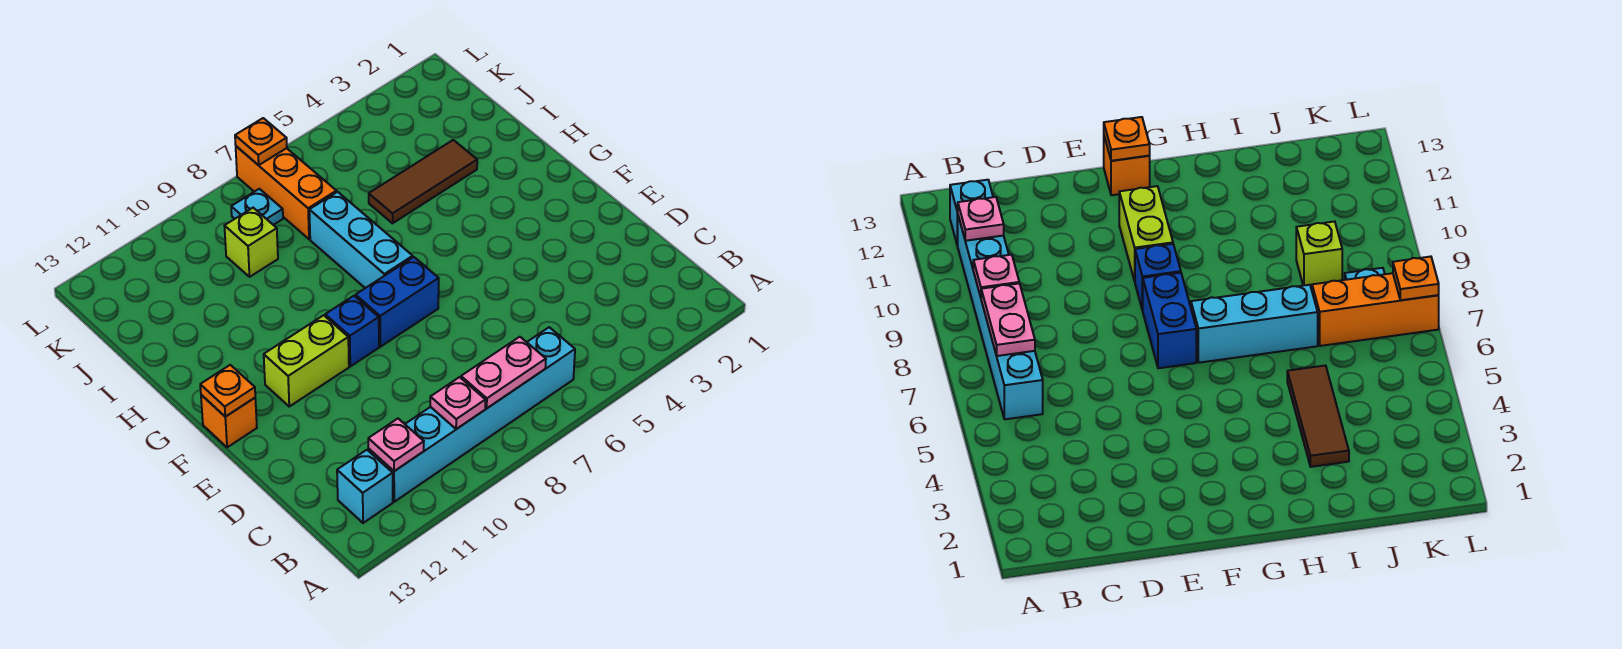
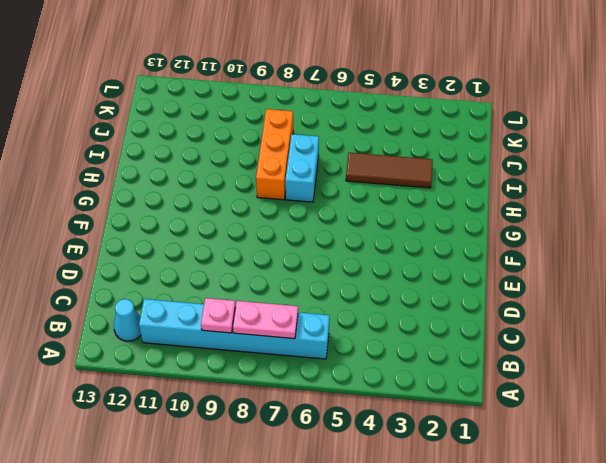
cyan cone B12 level 1 -> cyan brick B12 level 1
cyan brick H7:I7 level 1 -> cyan brick G7:I7 level 1
orange brick H8:J8 level 1 -> orange brick J7:L7 level 1
none -> blue brick F7:F8 level 1
none -> blue brick F9 level 1
none -> lime brick F10:F11 level 1

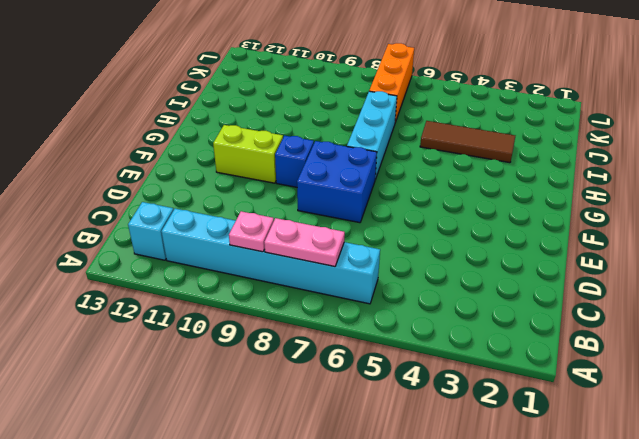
blue brick E7:F8 level 1 -> blue brick F7:F8 level 1
none -> orange brick F13 level 1
none -> lime brick J9 level 1
none -> cyan plate K8 level 1

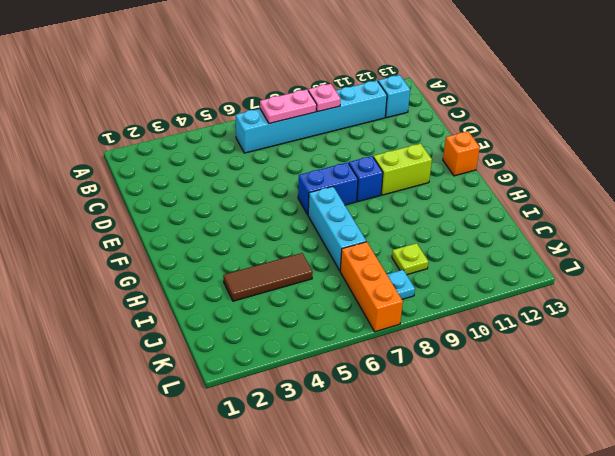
lime plate J9 level 1 -> lime brick J9 level 1
none -> pink plate B11 level 2
none -> orange plate F13 level 2
none -> orange plate L7 level 2

